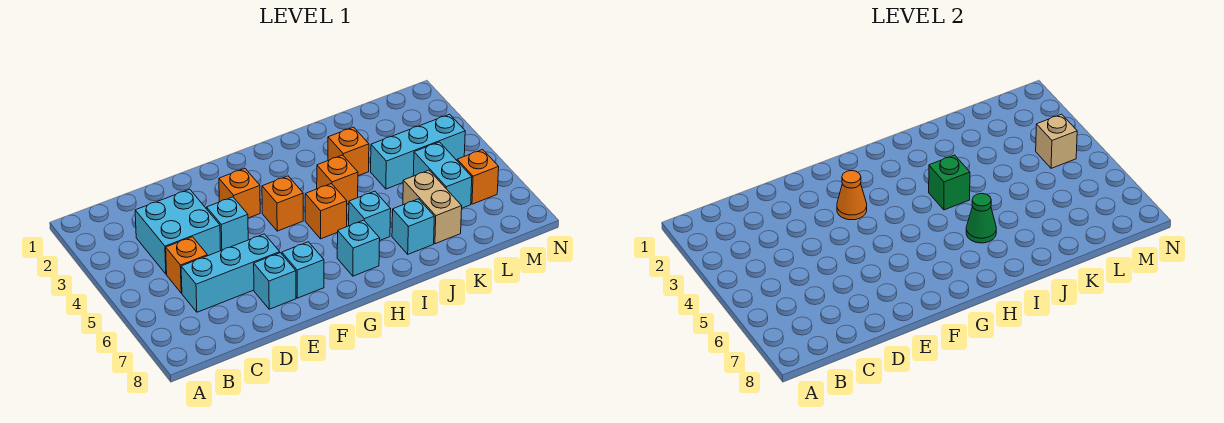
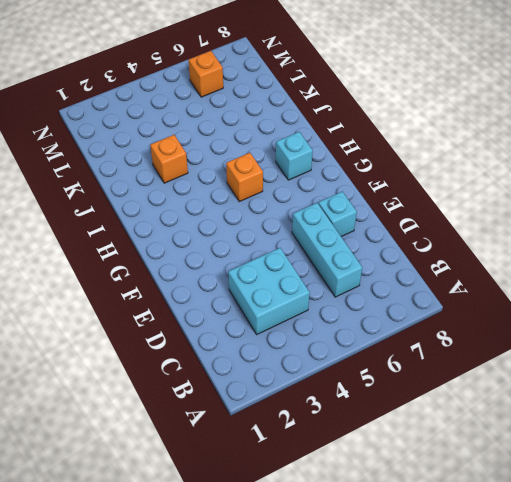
none -> orange brick C5 level 1
none -> cyan brick E4 level 1
none -> orange brick F3 level 1

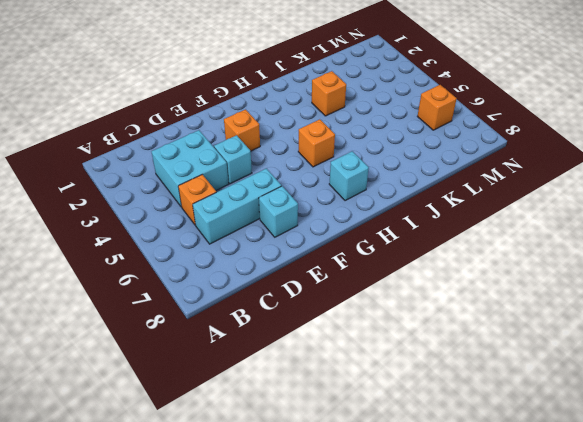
none -> cyan brick F7 level 1
none -> orange brick G4 level 1
none -> orange brick I4 level 1

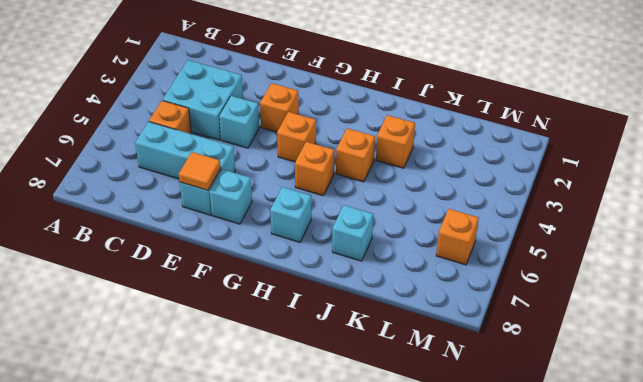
orange tile E7 level 2 -> none
none -> cyan brick I6 level 1
none -> cyan brick K4:M4 level 1
none -> tan brick K6:K7 level 1

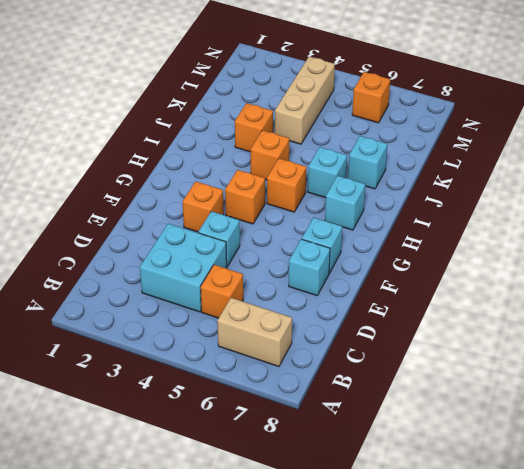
tan brick B6:B7 level 1 -> tan brick K6:K7 level 1
tan brick K4:M4 level 1 -> cyan brick K4:M4 level 1
none -> cyan brick C6:E6 level 1
none -> cyan brick L5:L6 level 1
none -> orange cone F3 level 2

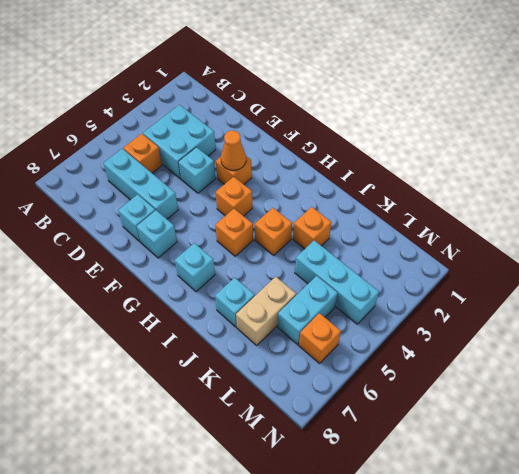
none -> cyan brick I6 level 1
none -> green brick I4 level 2
none -> green cone I6 level 2

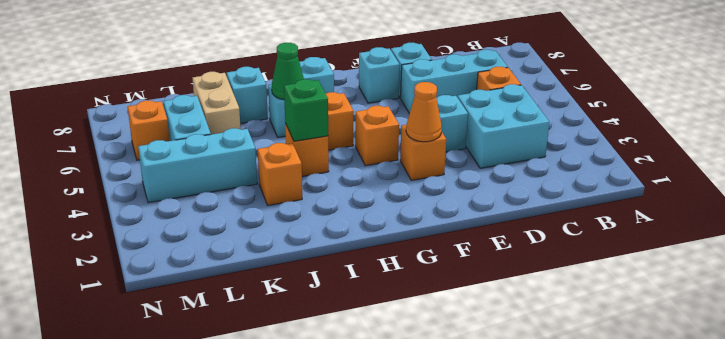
none -> tan brick M4 level 2

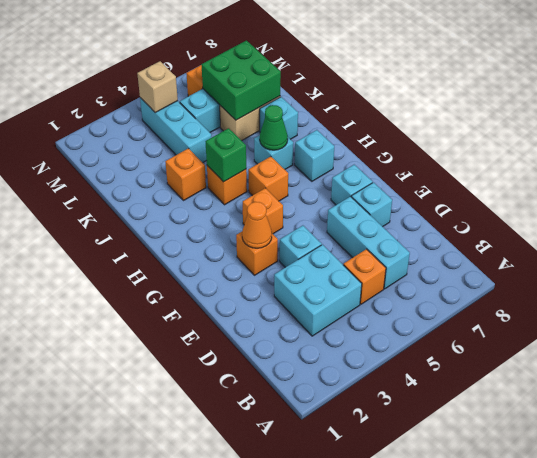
green brick K6:L7 level 2 -> none

